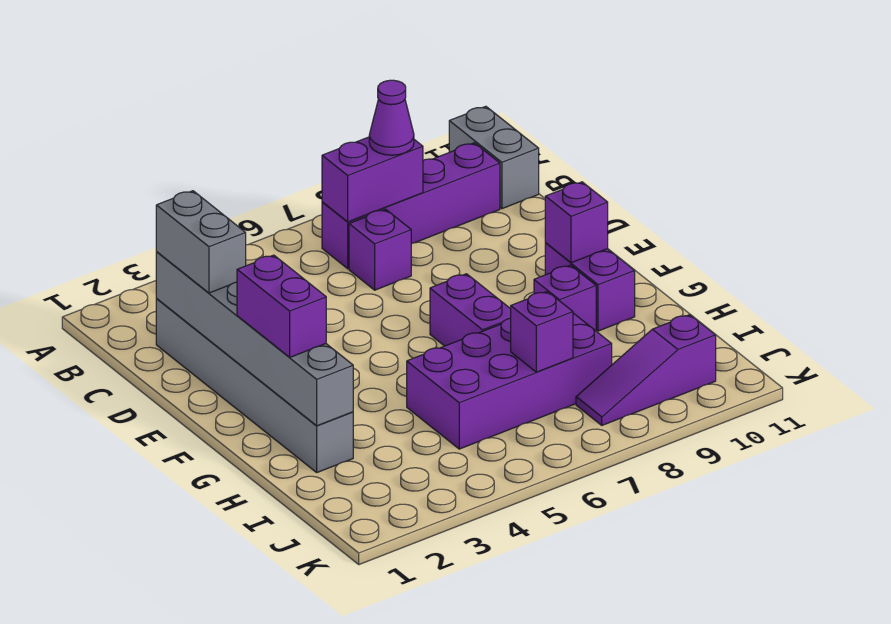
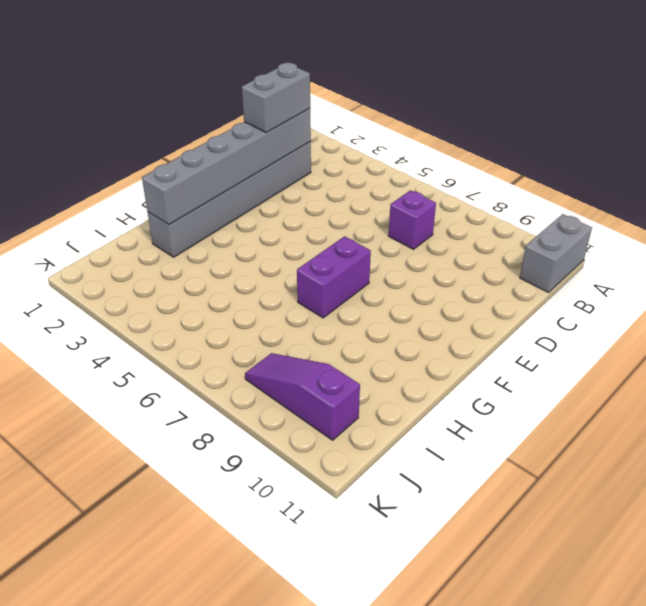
none -> purple brick B7:B10 level 1
none -> purple brick F10:G10 level 1
none -> purple brick G9 level 1

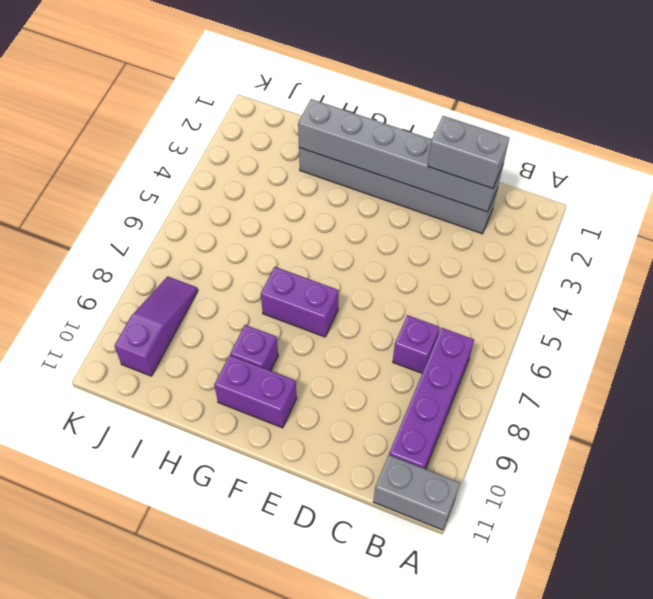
none -> purple brick H5:I8 level 1
none -> purple brick B7:B8 level 2
none -> purple brick F10 level 2

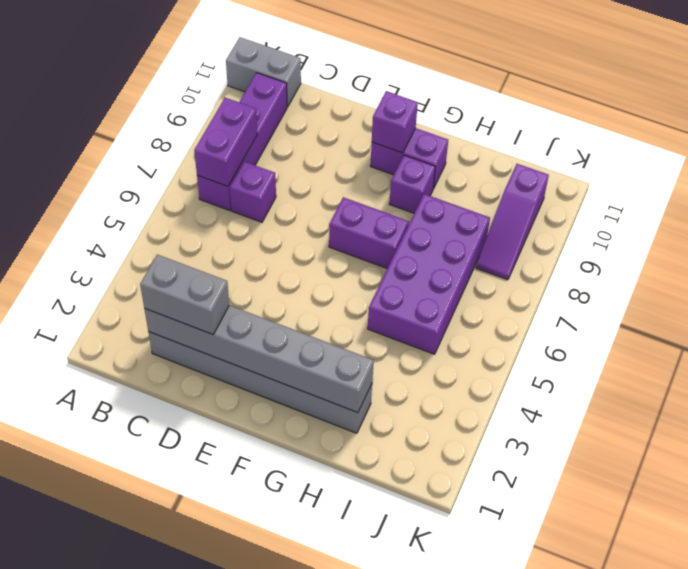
none -> purple brick I7 level 2
none -> purple cone B8 level 3
none -> purple brick F2:G2 level 3

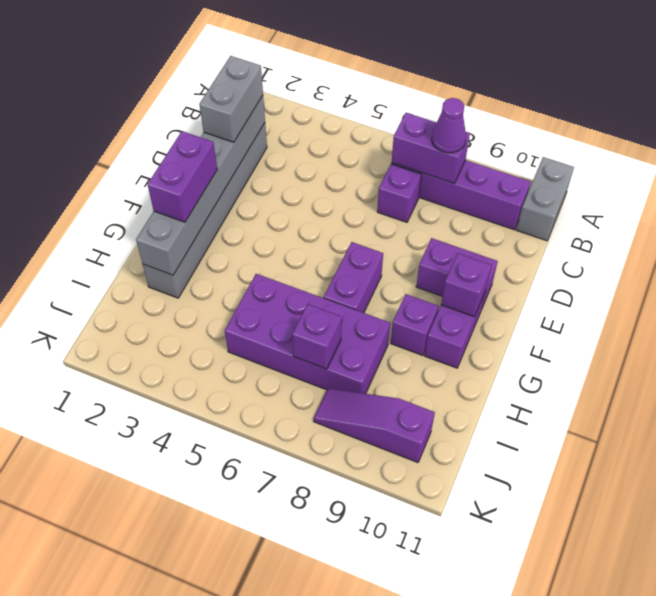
purple brick E9:E10 level 1 -> none

